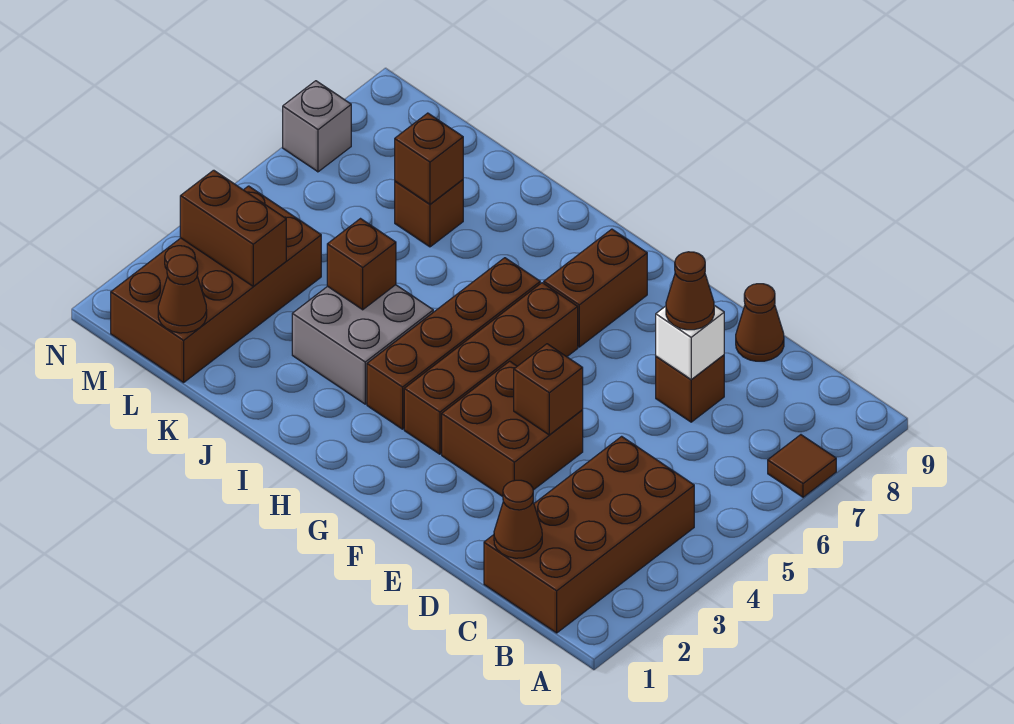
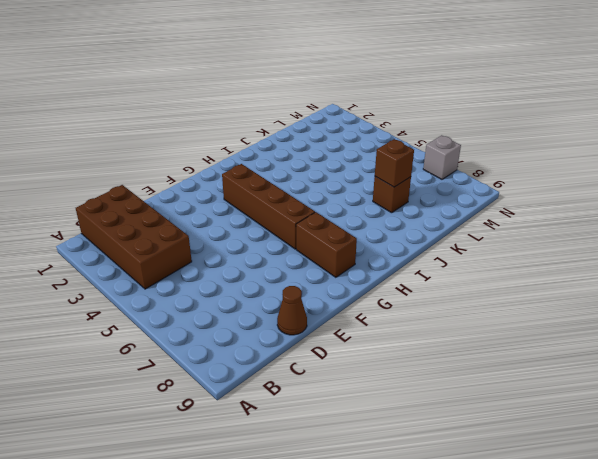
none -> brown tile A7 level 1
none -> brown brick D7 level 1
none -> brown brick E3:F4 level 1

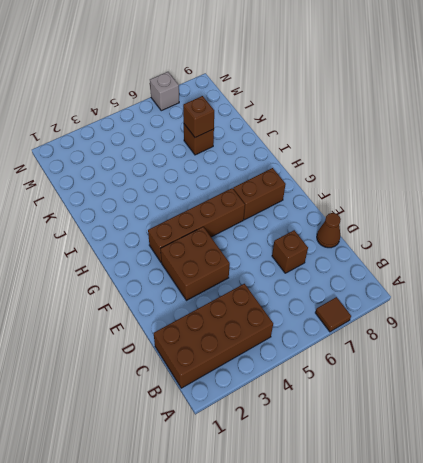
none -> brown brick H3:H6 level 1
none -> grey brick I3:J4 level 1
none -> brown brick L1:M4 level 1

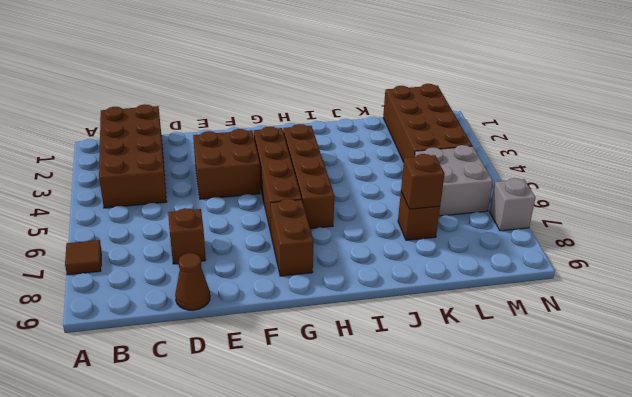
grey brick L5:M6 level 1 -> grey brick I3:J4 level 1
none -> brown cone C1 level 2
none -> white brick D7 level 2
none -> brown brick E4 level 2

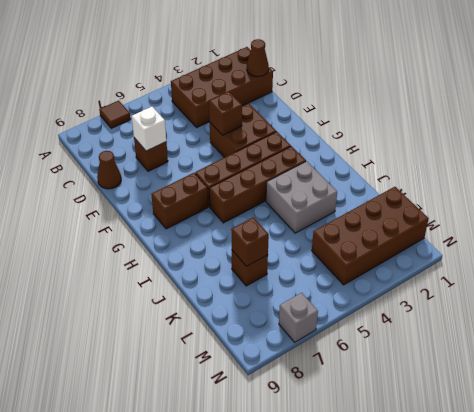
none -> brown brick J4 level 2
none -> brown cone L1 level 2
none -> brown brick L3:M3 level 2

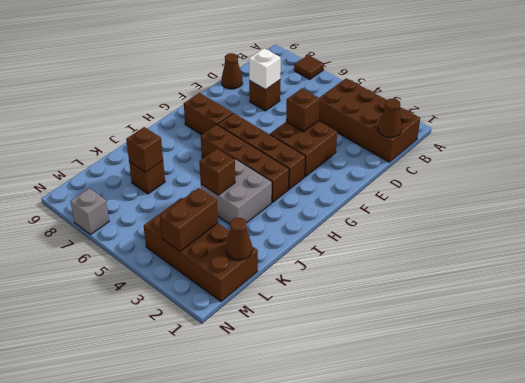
none -> brown cone D7 level 3

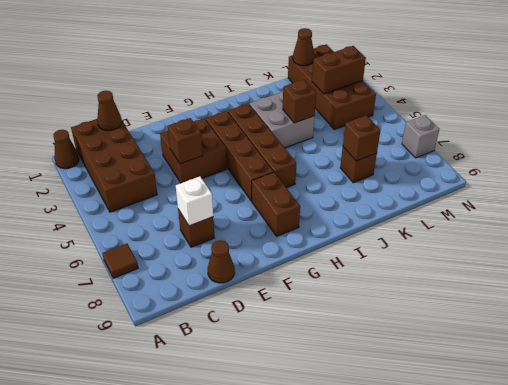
brown cone A1 level 1 -> brown cone D7 level 3

